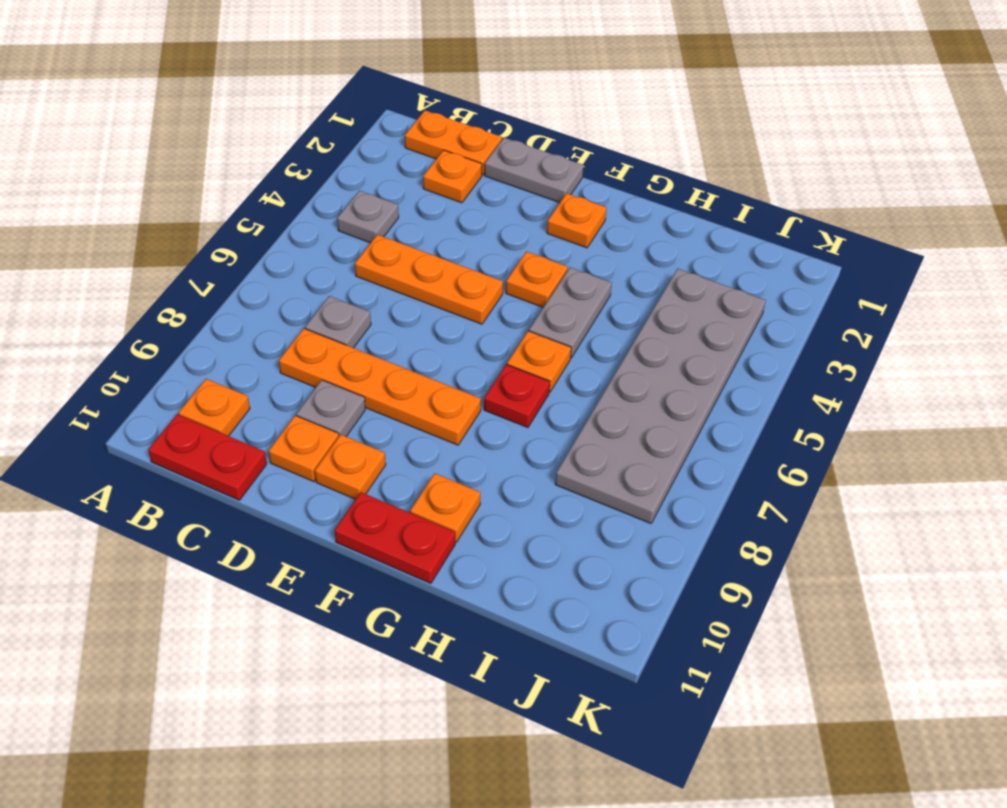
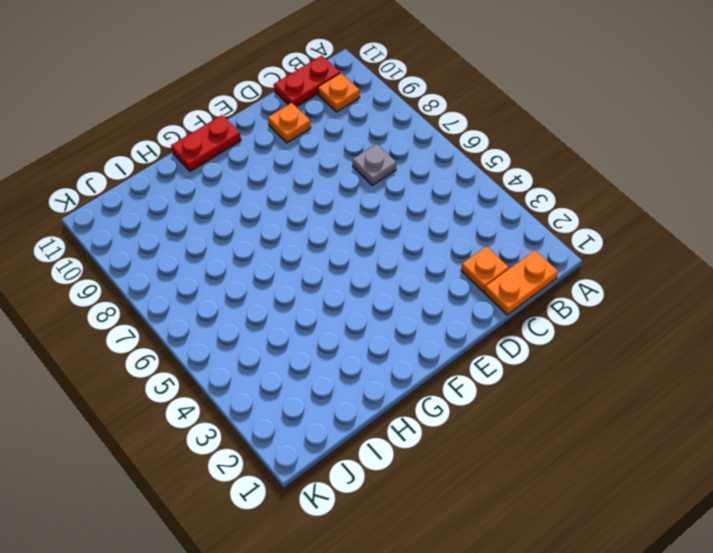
none -> grey plate B4 level 1
none -> orange plate C5:E5 level 1
none -> orange plate C8:F8 level 1

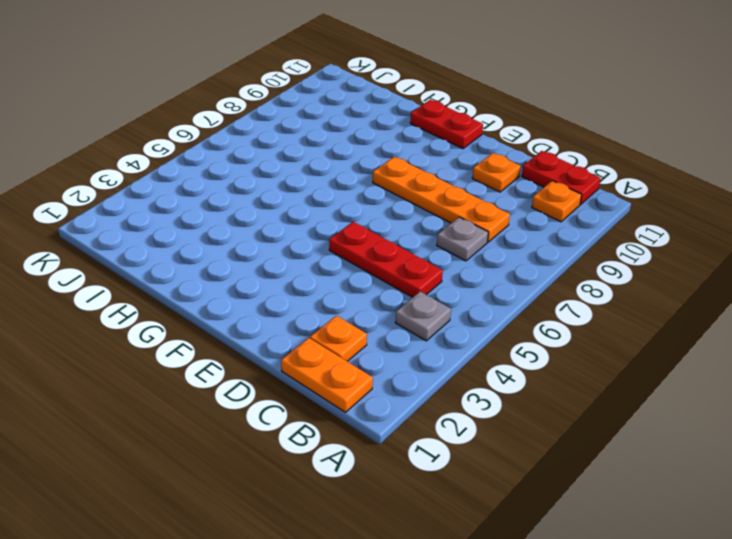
red plate C5:E5 level 1 -> orange plate C5:E5 level 1
none -> grey plate D1:E1 level 1
none -> grey plate D9 level 1
none -> orange plate E10 level 1

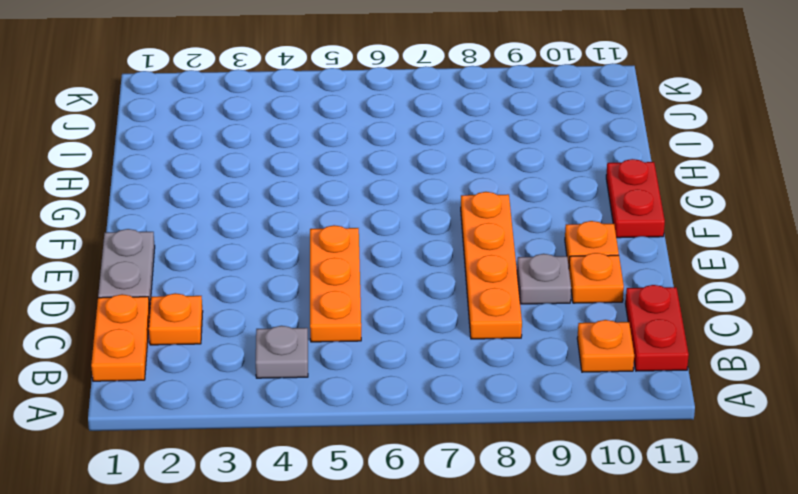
none -> grey plate C7 level 1
none -> orange plate F2 level 1
none -> orange plate F4 level 1

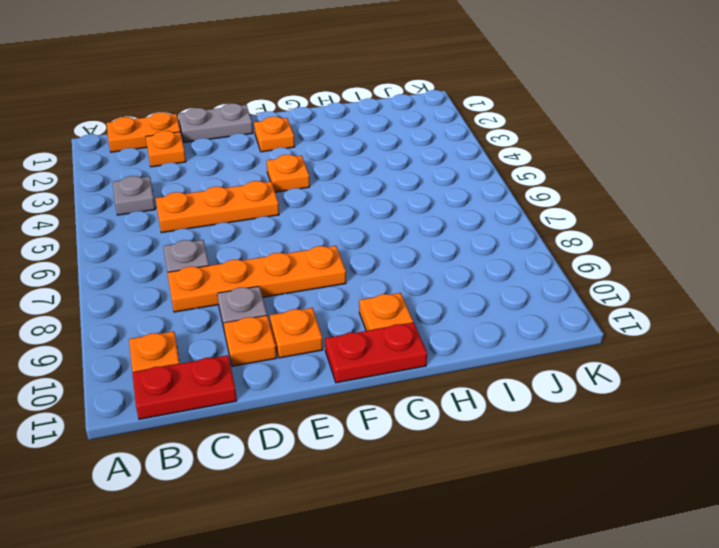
none -> grey plate G4:G5 level 1
none -> orange plate G6 level 1
none -> red plate G7 level 1

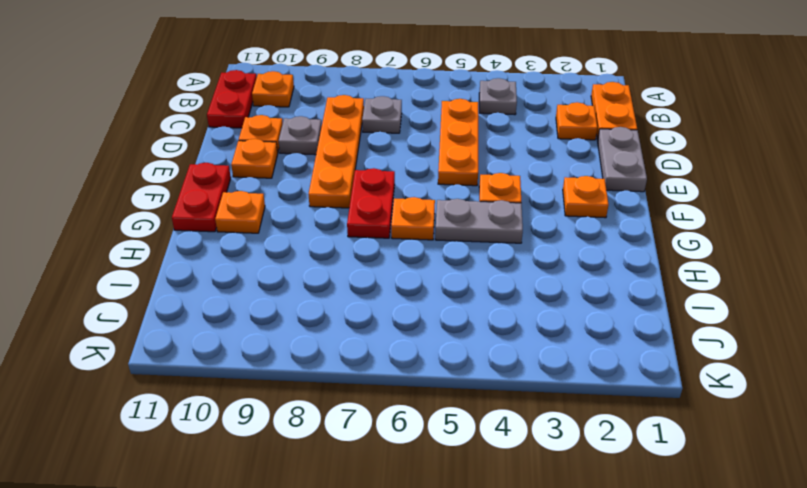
red plate F7:G7 level 1 -> red plate G7 level 1
none -> grey plate I3:J8 level 1

